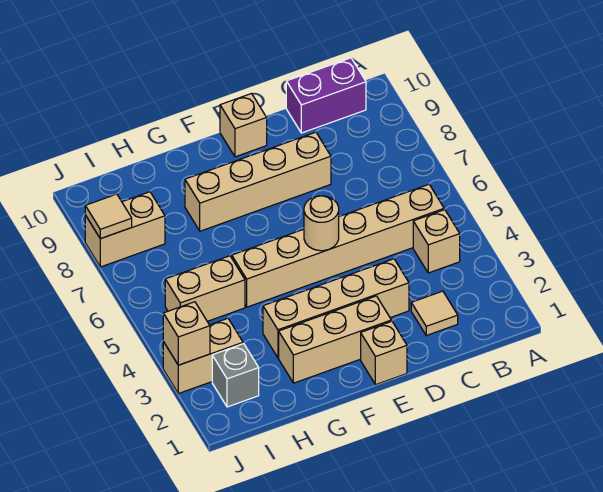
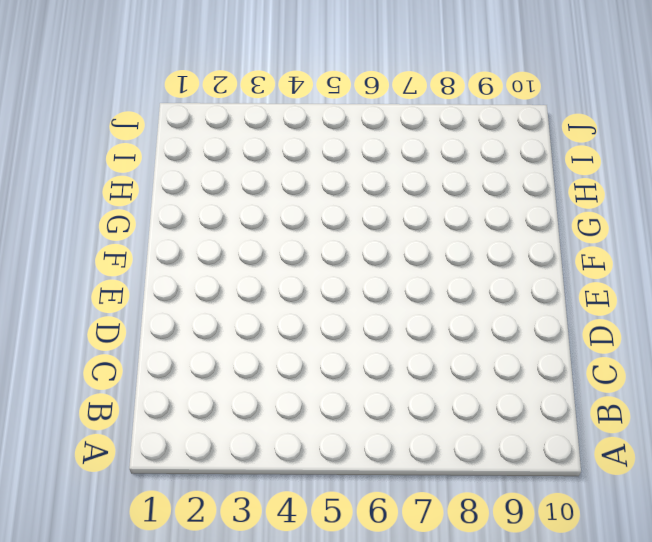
none -> tan brick B4 level 1
none -> tan brick B5:G5 level 1
none -> purple brick B10:C10 level 1

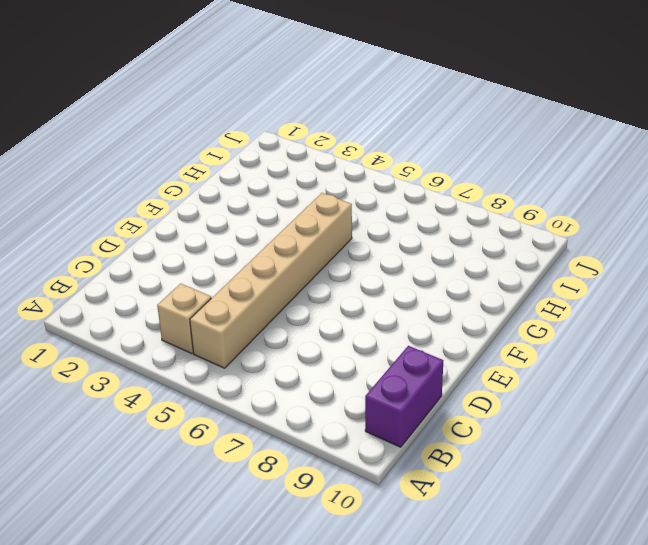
none -> tan tile C2 level 1
none -> tan brick D3:G3 level 1
none -> tan brick D8:G8 level 1

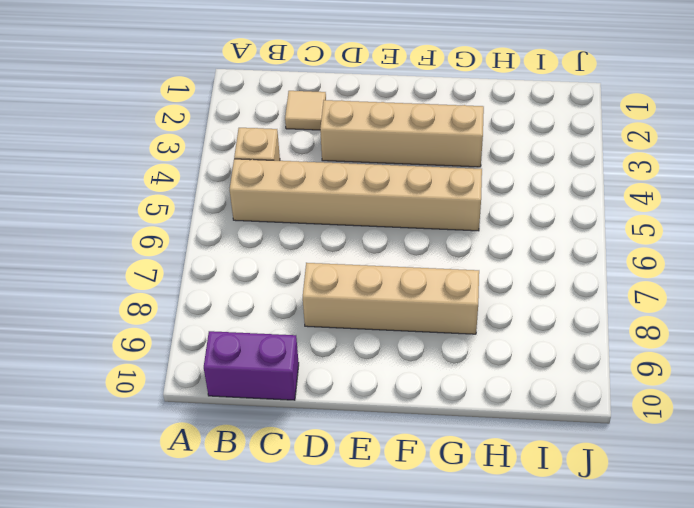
none -> tan brick E1 level 1
none -> tan brick E2:G2 level 1
none -> tan brick E10 level 1

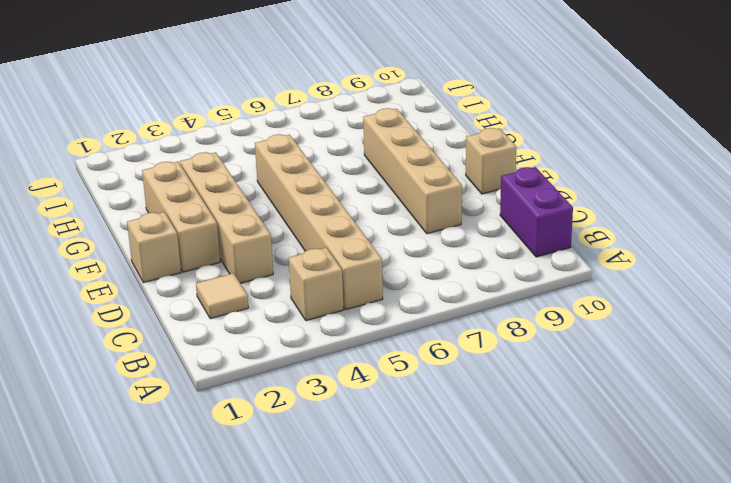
none -> tan brick H5:I5 level 1
none -> grey brick I2 level 1
none -> tan brick I3:J3 level 1

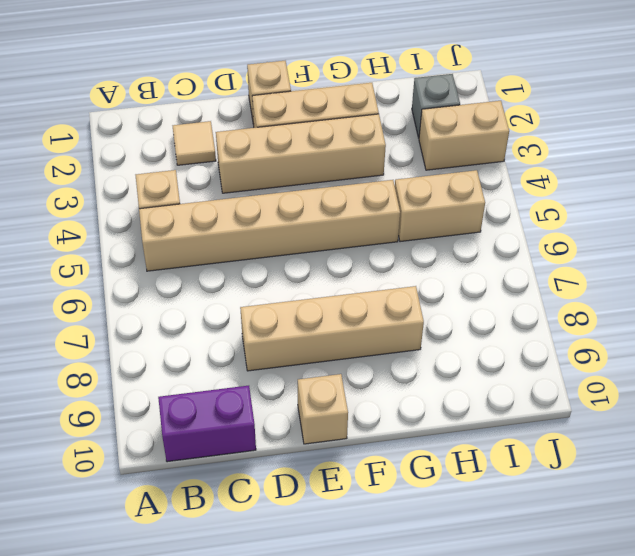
none -> tan brick I8:J8 level 1
none -> tan round brick E5 level 2
none -> tan brick J3 level 2

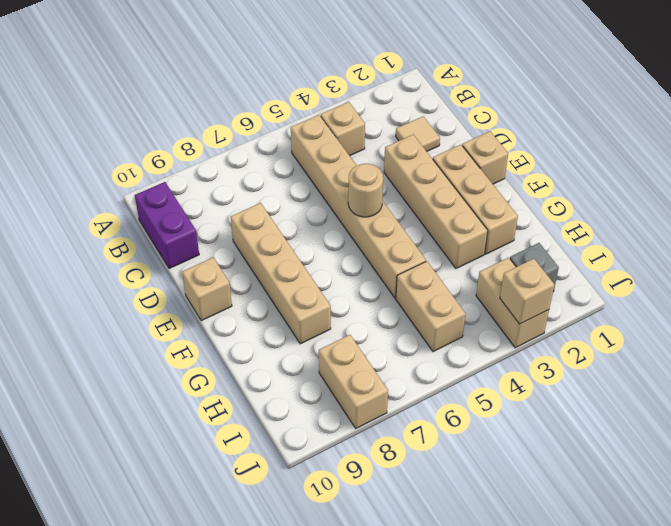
none -> tan tile J8 level 2

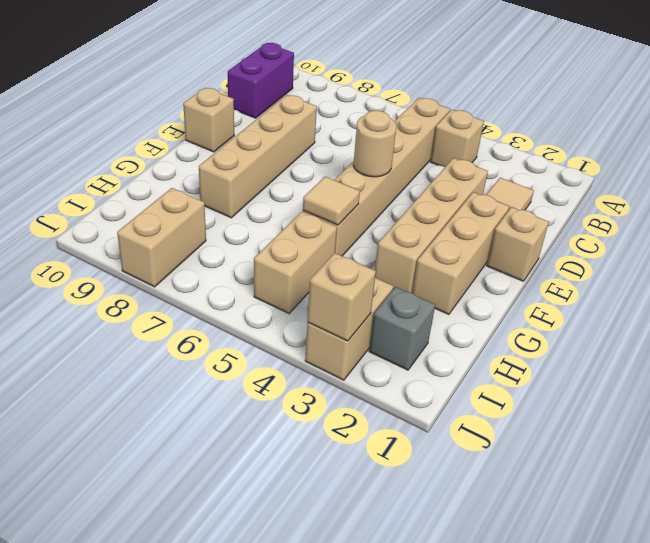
tan tile G5 level 2 -> tan tile J8 level 2

